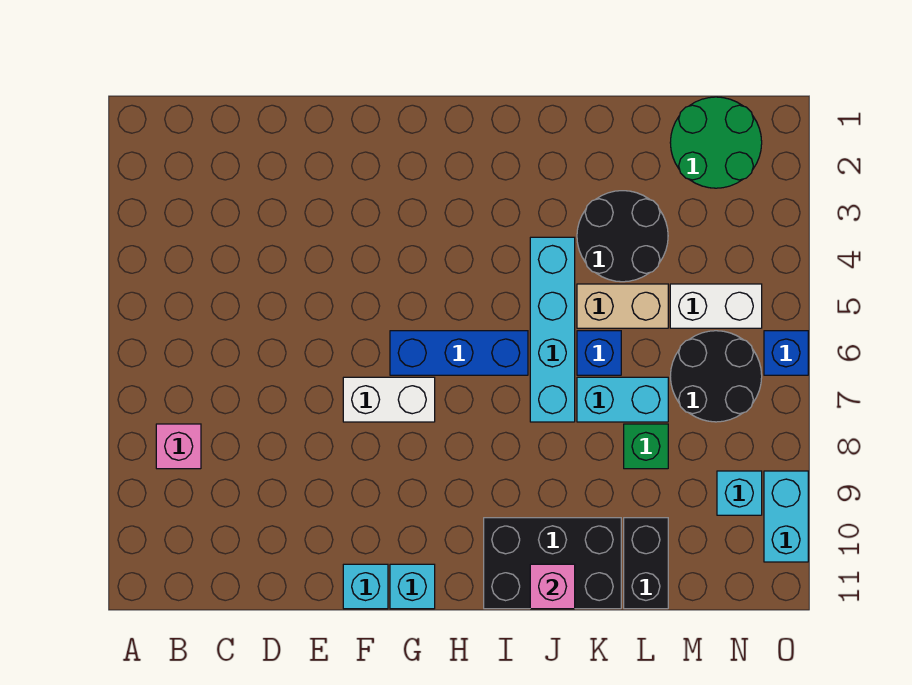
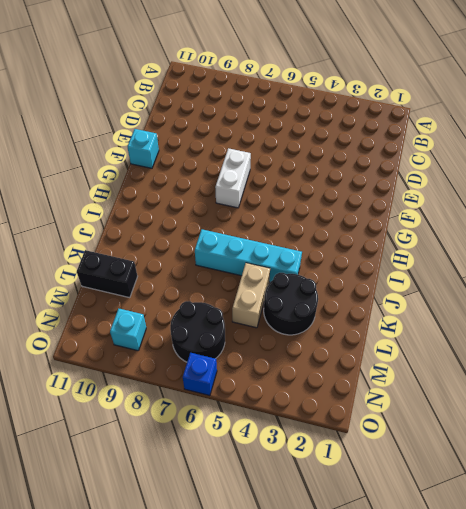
none -> pink brick B8 level 1
none -> blue brick G6:I6 level 1
none -> cyan brick G11 level 1

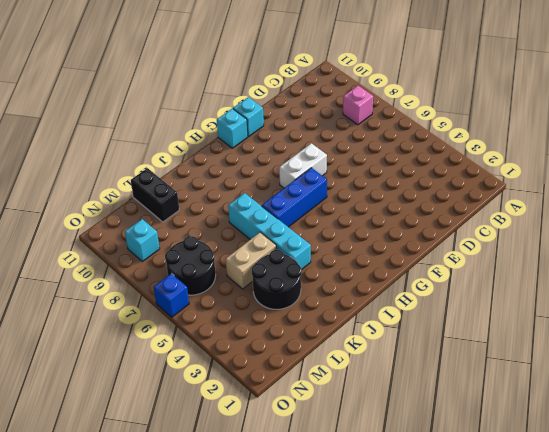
none -> black brick I10:K11 level 1
none -> blue brick K6 level 1
none -> cyan brick K7:L7 level 1

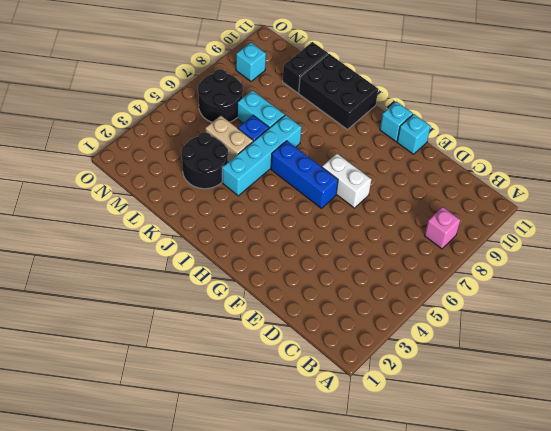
none -> green brick L8 level 1
none -> green round brick M1:N2 level 1
none -> white brick M5:N5 level 1

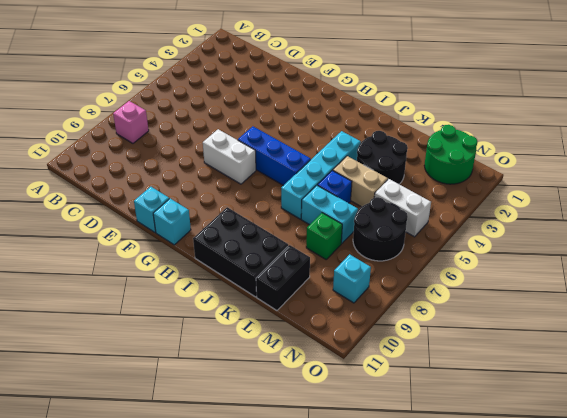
none -> blue brick O6 level 1
none -> cyan brick O9:O10 level 1
none -> pink brick J11 level 2

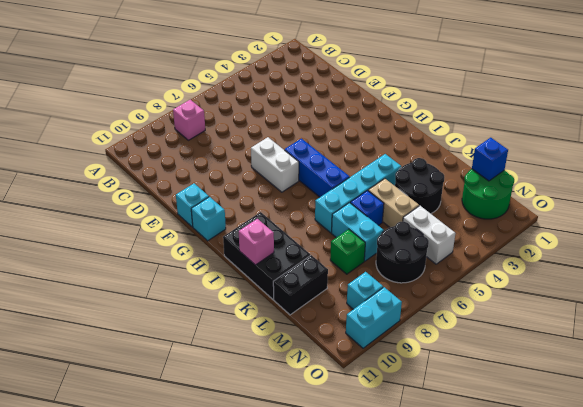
blue brick M1 level 2 -> blue brick O6 level 1

